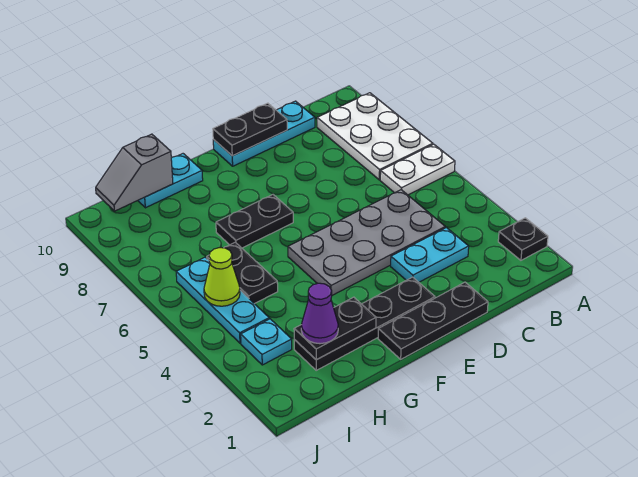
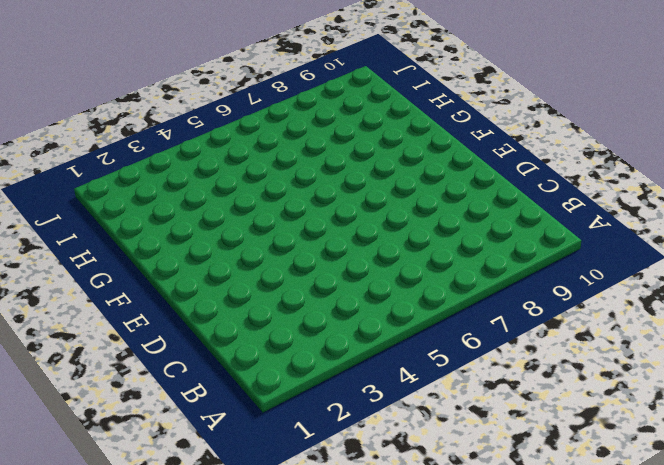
none -> black plate A2 level 1
none -> white plate A6:B6 level 1
none -> white plate A7:B9 level 1

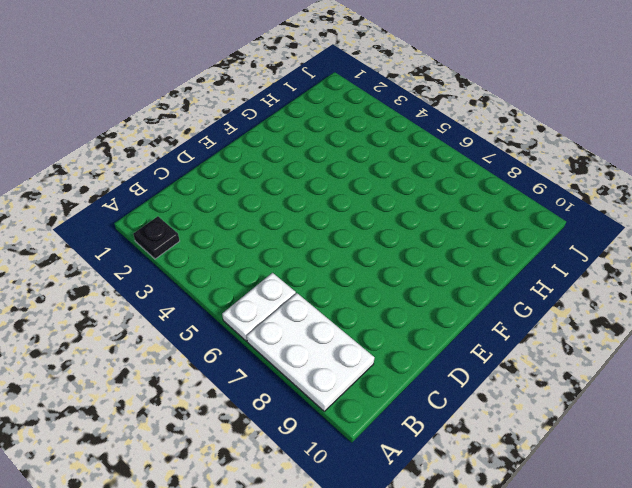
none -> cyan plate C3:D3 level 1
none -> grey plate C4:F5 level 1
none -> cyan plate C10:E10 level 1

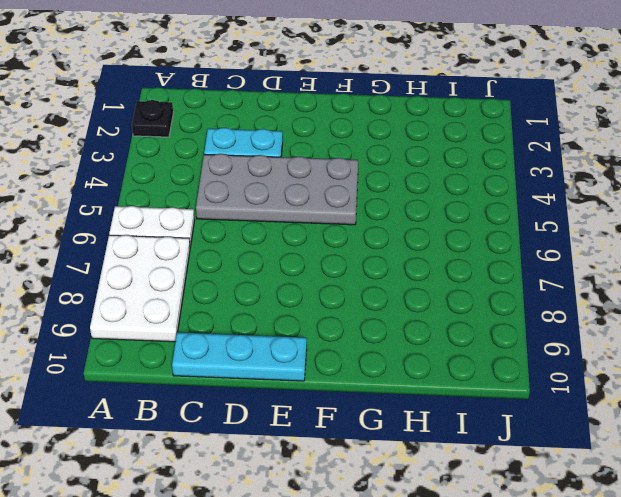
none -> black plate D1:F1 level 1
none -> black plate E2:H2 level 1
none -> black plate F7:G7 level 1

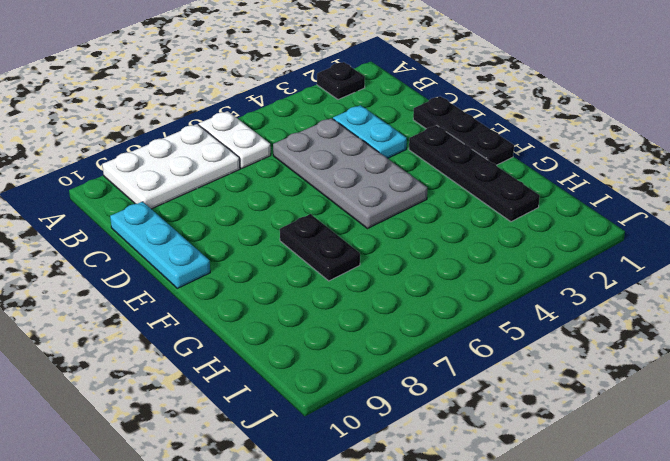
none -> cyan plate G10:H10 level 1
none -> black plate H5:H6 level 1
none -> cyan plate I3 level 1

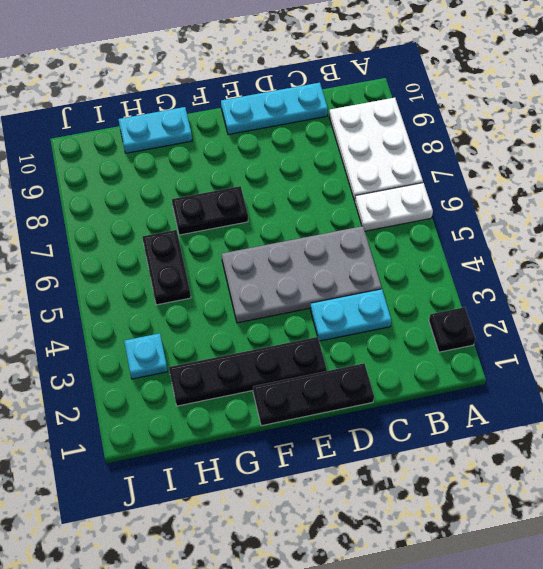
none -> cyan plate I4:I6 level 1
none -> black plate D10:E10 level 2
none -> black plate G2:H2 level 2

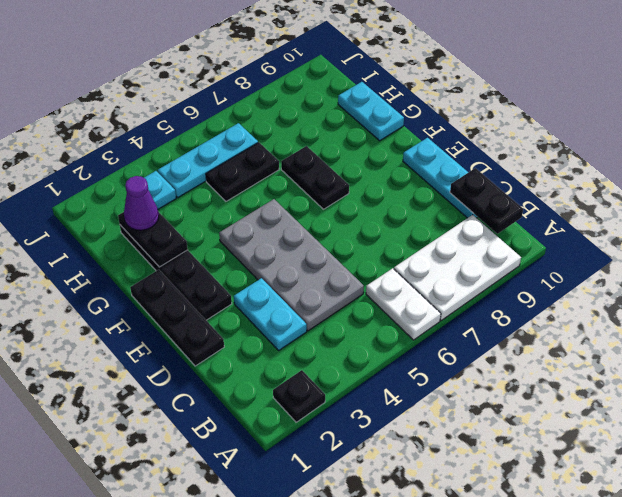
black plate B10:C10 level 2 -> black plate D10:E10 level 2
none -> grey slope H10:I10 level 2 top H
none -> lime cone I5 level 2

